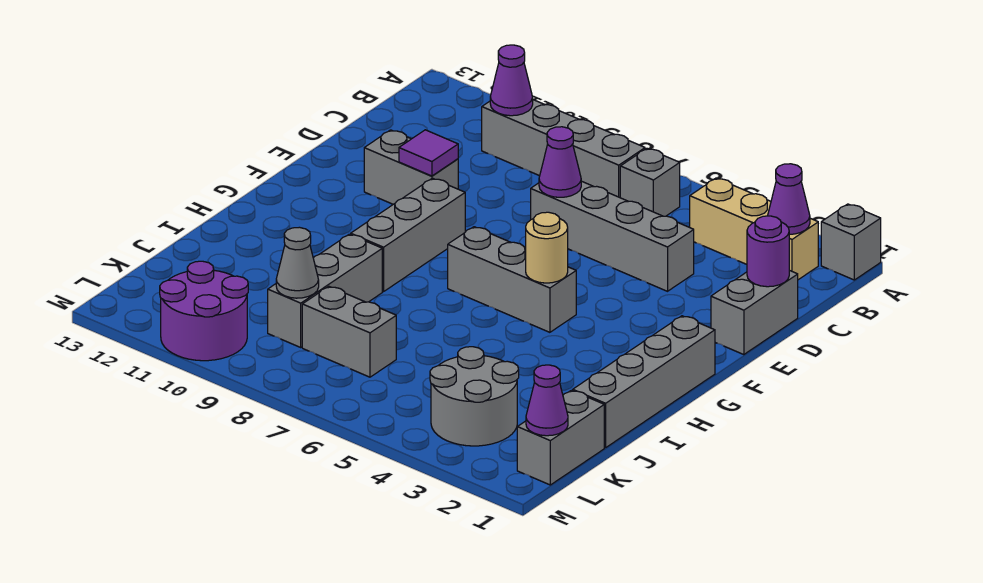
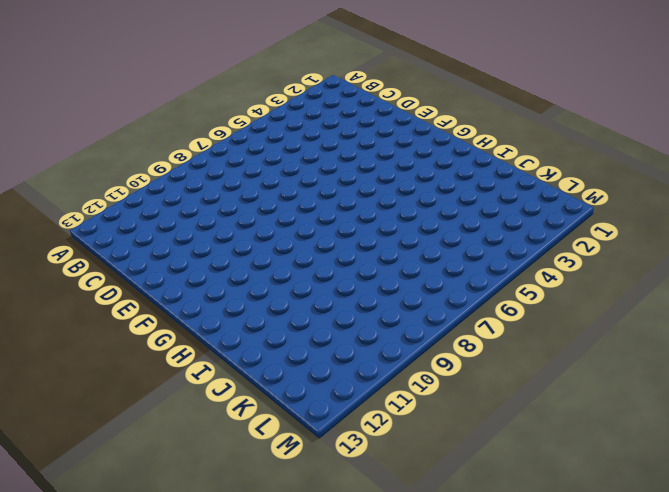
none -> grey brick A1 level 1
none -> tan brick B2:B4 level 1
none -> grey brick B6 level 1

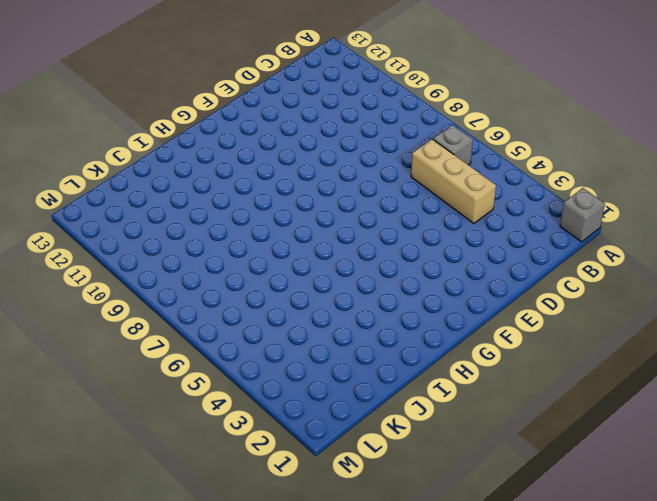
tan brick C4:C6 level 1 -> tan brick B2:B4 level 1
none -> grey brick B7:B10 level 1
none -> grey brick D1:E1 level 1
none -> grey brick D4:D7 level 1

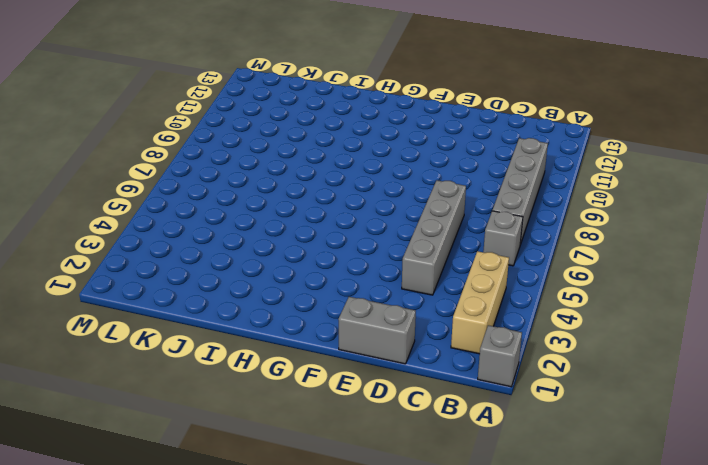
none -> grey brick E10:E11 level 1
none -> grey brick F9:H9 level 1
none -> grey brick G1:J1 level 1

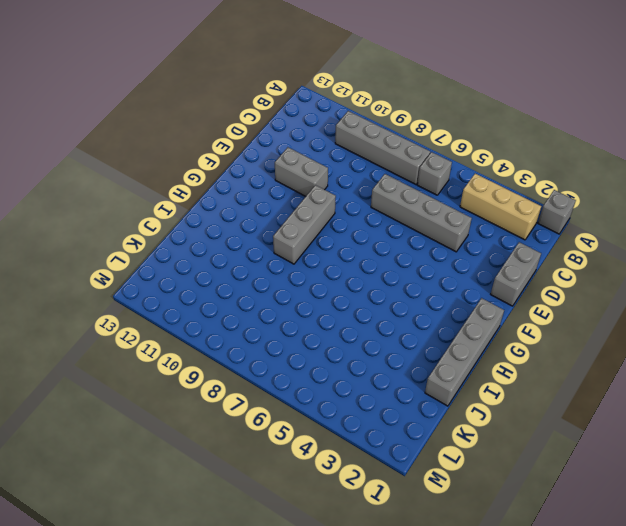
none -> grey brick G5:G7 level 1
none -> grey brick I9:K9 level 1
none -> grey brick K1:L1 level 1

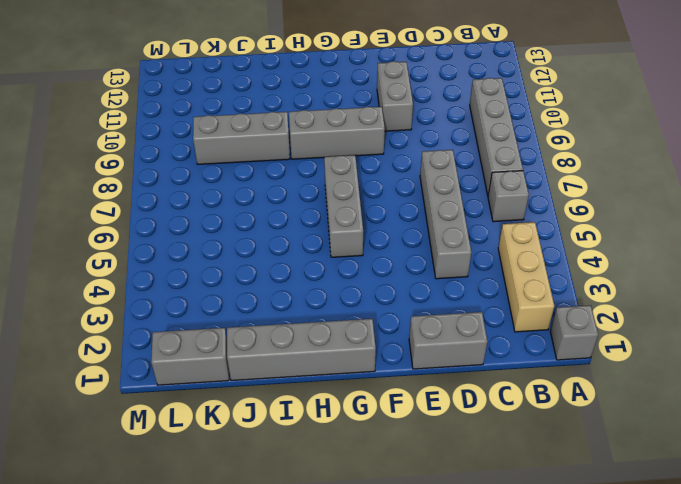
none -> grey round brick K3:L4 level 1
none -> grey brick K7:K8 level 1
none -> purple round brick L10:M11 level 1

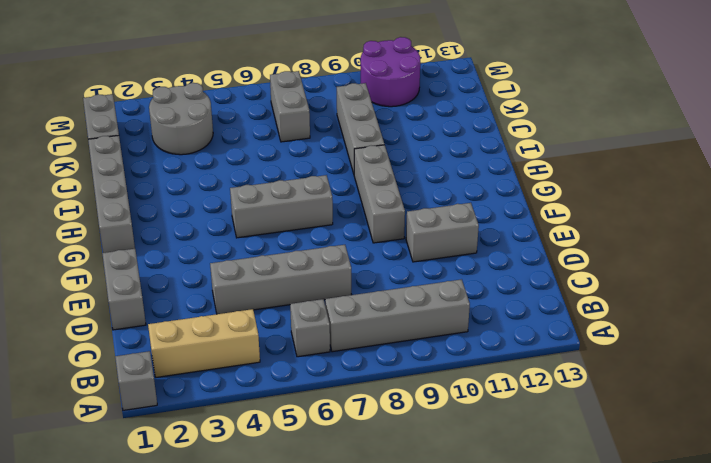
grey brick K7:L7 level 1 -> grey brick K7:K8 level 1
none -> purple cone B2 level 2
none -> purple cone B10 level 2
none -> purple round brick D1 level 2

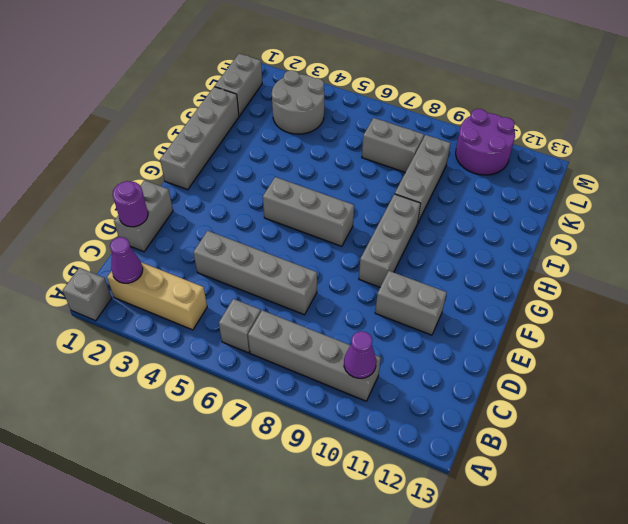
none -> purple cone D7 level 2
none -> purple tile E10 level 2
none -> tan round brick G5 level 2

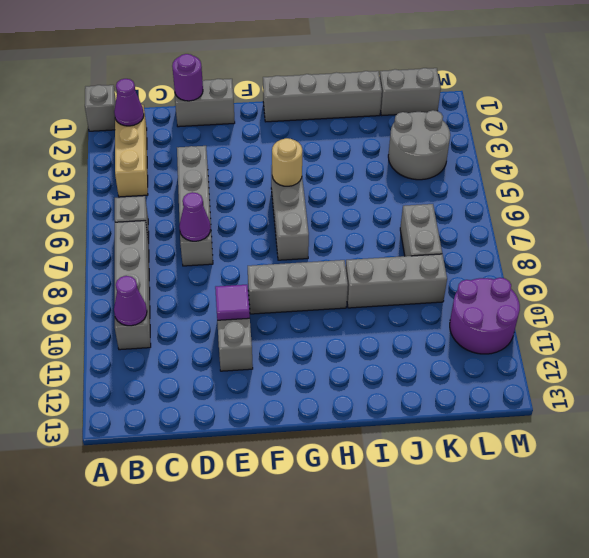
none -> grey cone K9 level 2
none -> purple cone L1 level 2

